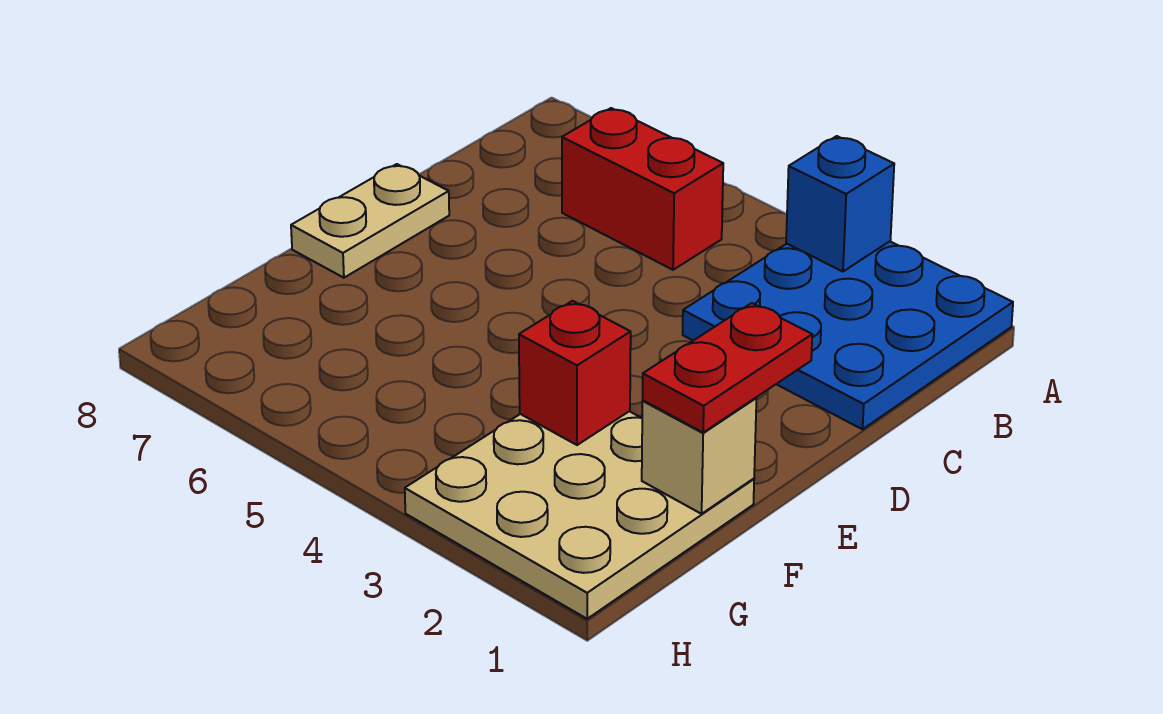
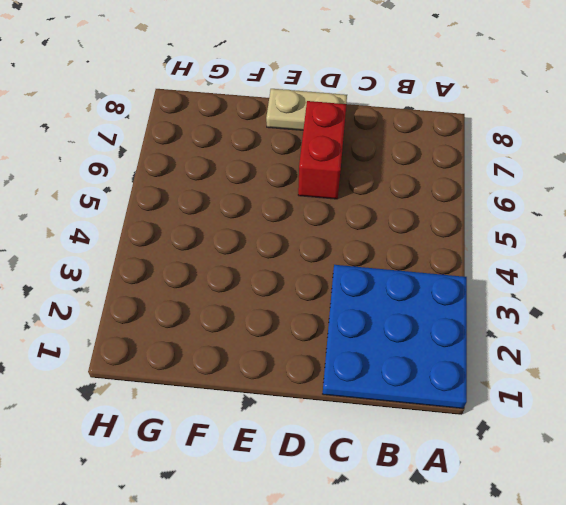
red brick D6:D7 level 1 -> red brick B5:B6 level 1
none -> tan plate F1:H3 level 1
none -> blue brick A3 level 2

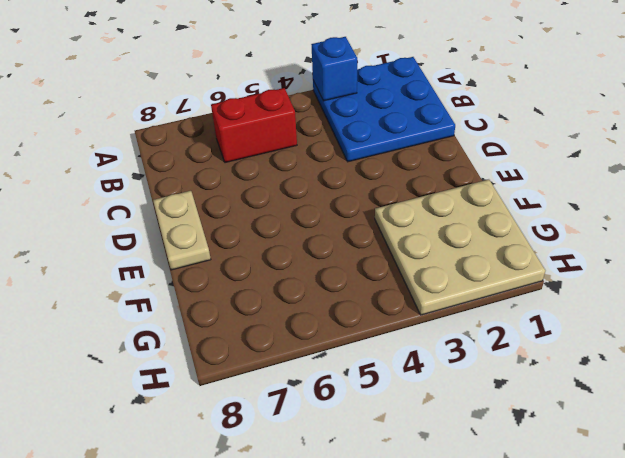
none -> tan brick F1 level 2
none -> red brick F3 level 2

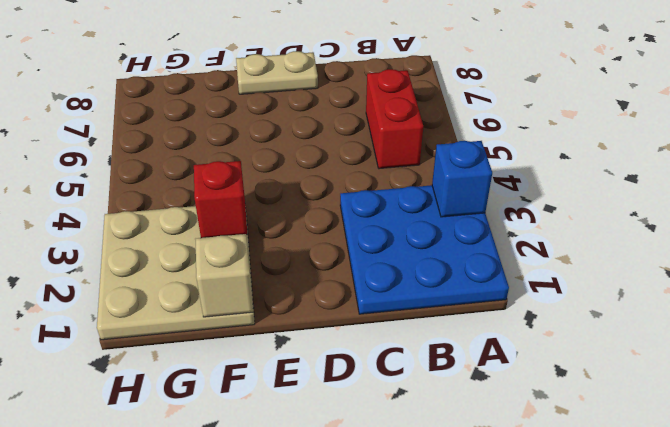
none -> red plate E1:F1 level 3

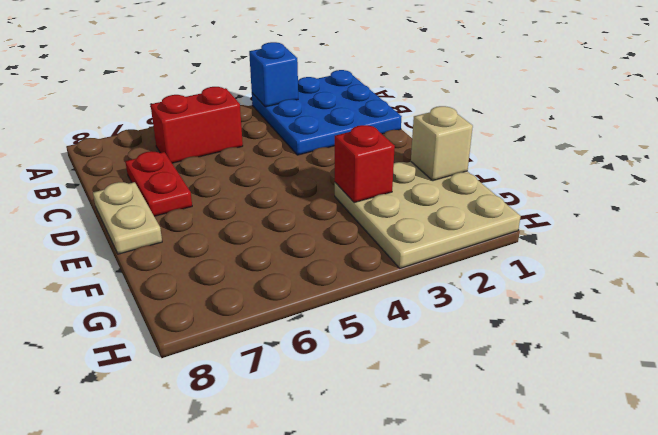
red plate C7:D7 level 1 -> red plate E1:F1 level 3

